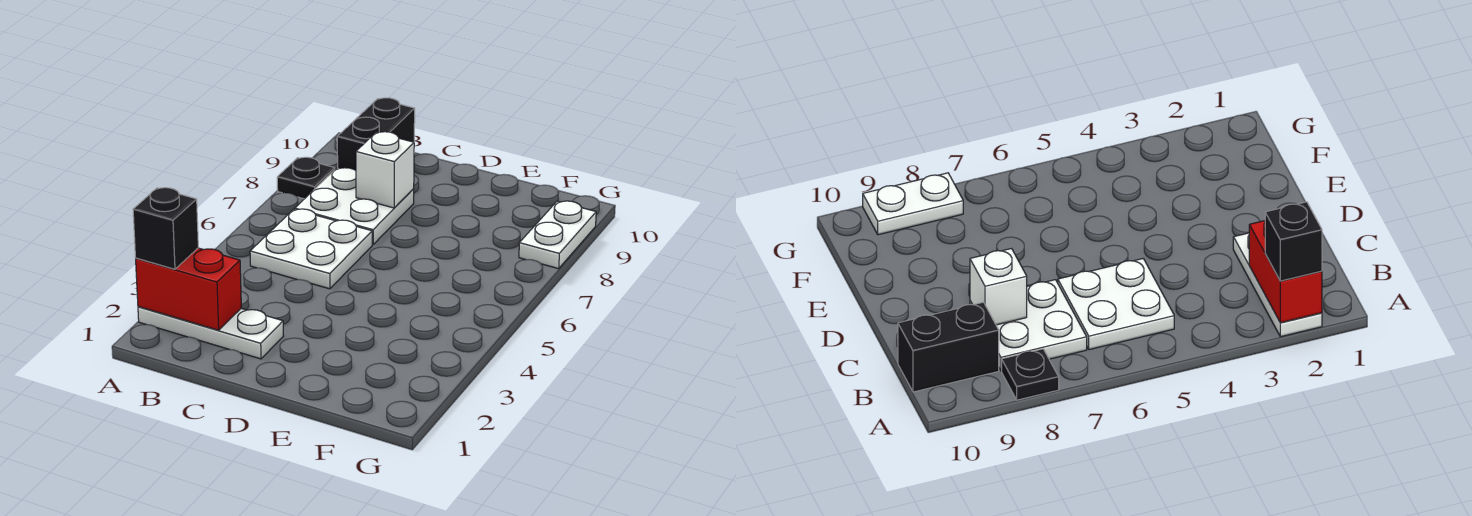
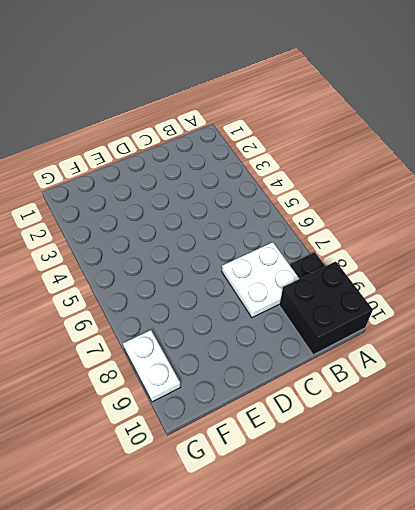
black brick A9:B10 level 1 -> black brick B9:B10 level 1
none -> white plate A2:C2 level 1
none -> white plate B5:C6 level 1

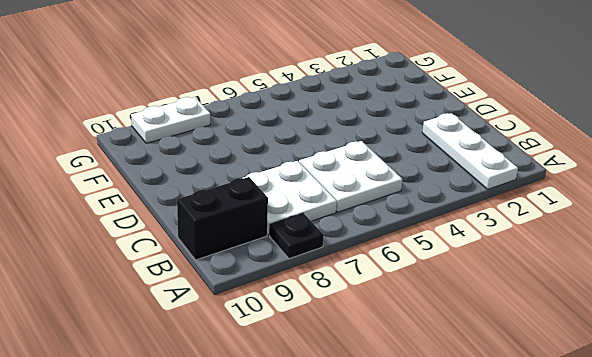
none -> red brick A2:B2 level 2
none -> white brick C8 level 2

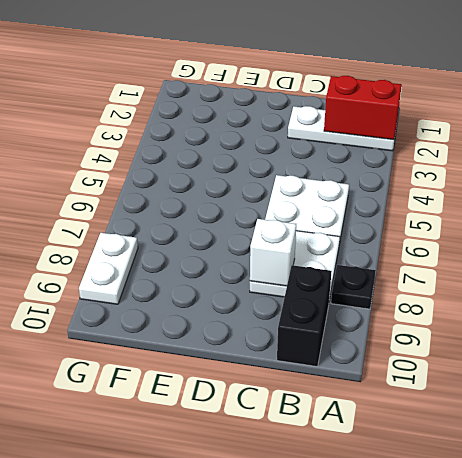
none -> black brick A2 level 3

